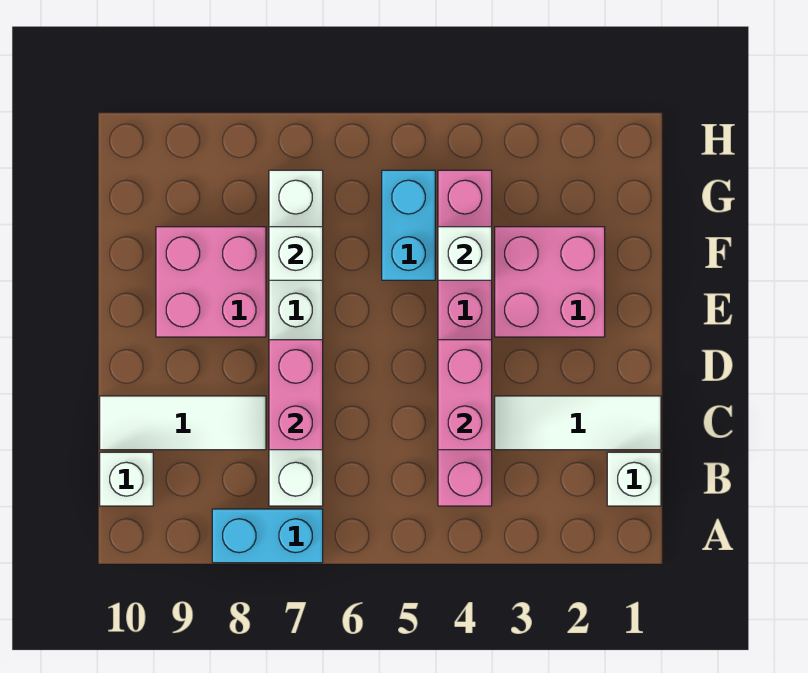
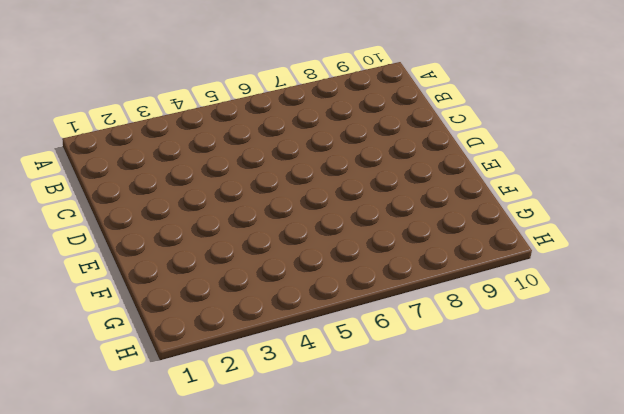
none -> cyan brick A7:A8 level 1
none -> white brick B1 level 1
none -> pink brick B4:G4 level 1

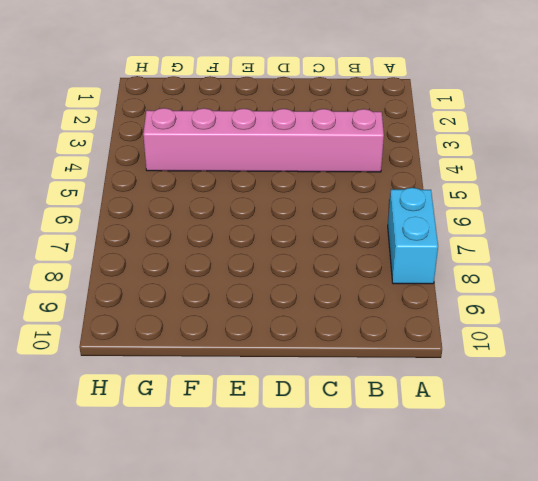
none -> white brick B1 level 1
none -> white brick B7:G7 level 1
none -> white brick B10 level 1

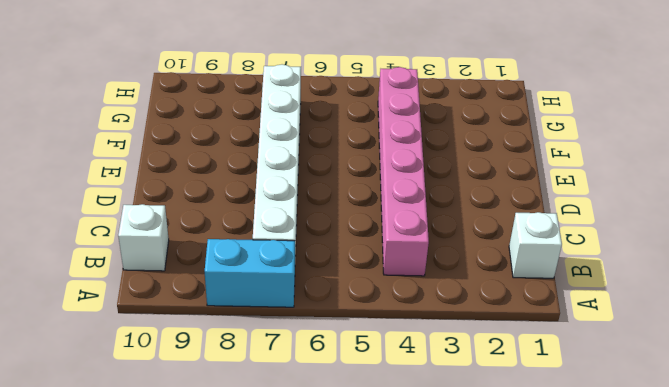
none -> white tile C1:C3 level 1
none -> white tile C8:C10 level 1
none -> pink brick E2:F3 level 1

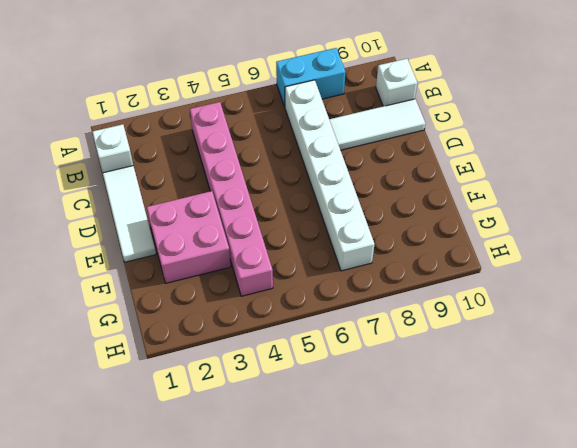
white tile C1:E1 level 1 -> white tile C1:C3 level 1
none -> pink brick E8:F9 level 1
none -> cyan brick F5:G5 level 1
none -> pink brick C4:D4 level 2

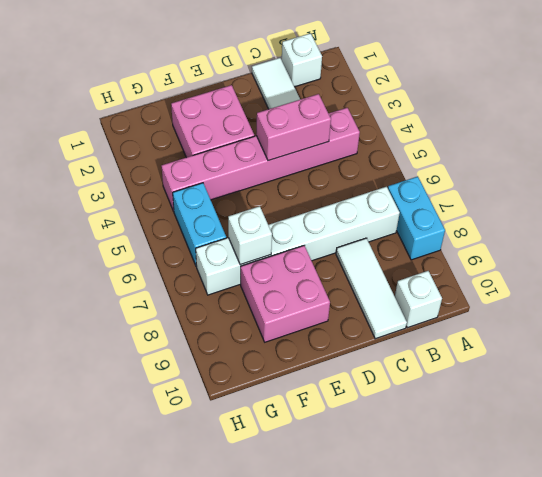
cyan brick G5:G6 level 1 -> cyan brick F5:G5 level 1
none -> pink brick C7:D7 level 2
none -> white brick F4 level 2

